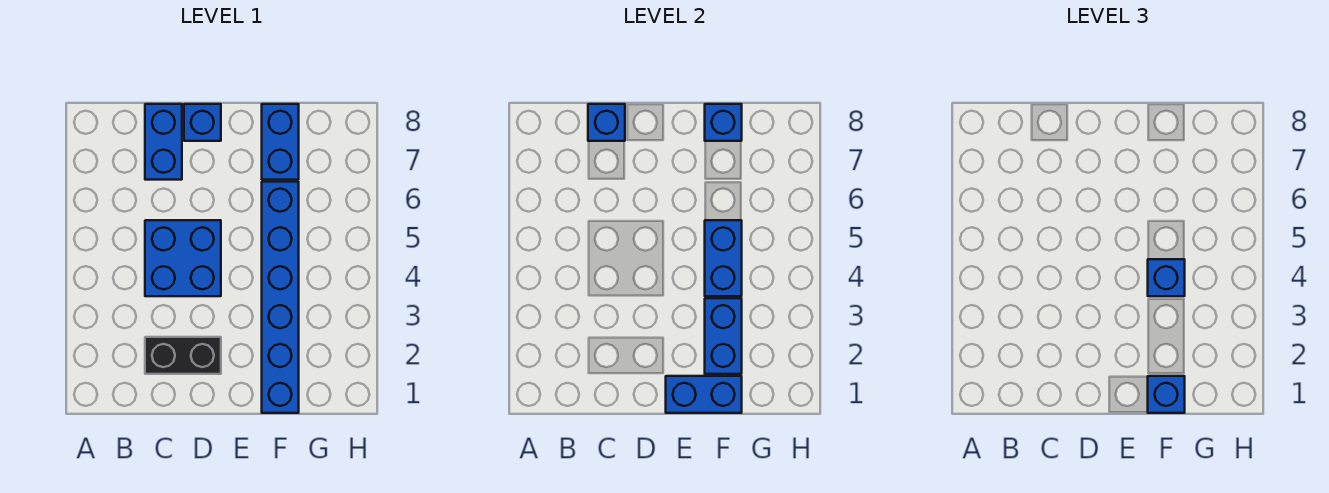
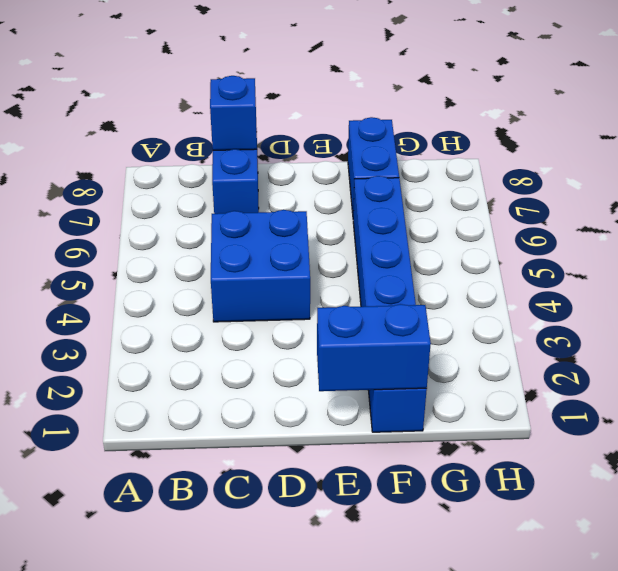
none -> black brick C2:D2 level 1
none -> blue brick D8 level 1
none -> blue brick F2:F3 level 2

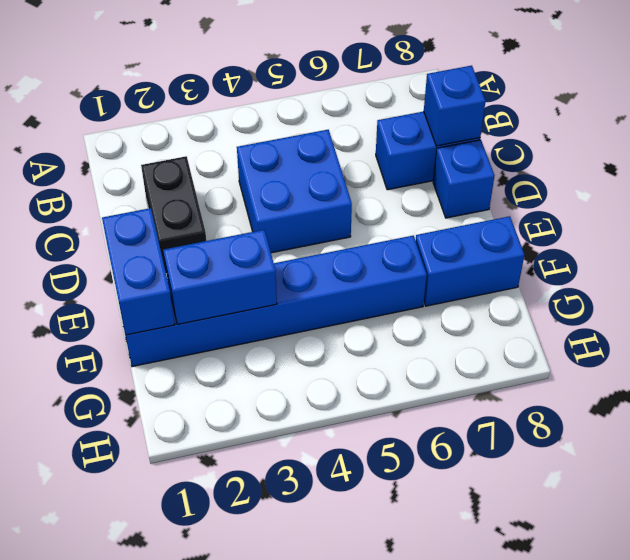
none -> blue brick F4:F5 level 2
none -> blue brick F8 level 2
none -> blue brick F1 level 3

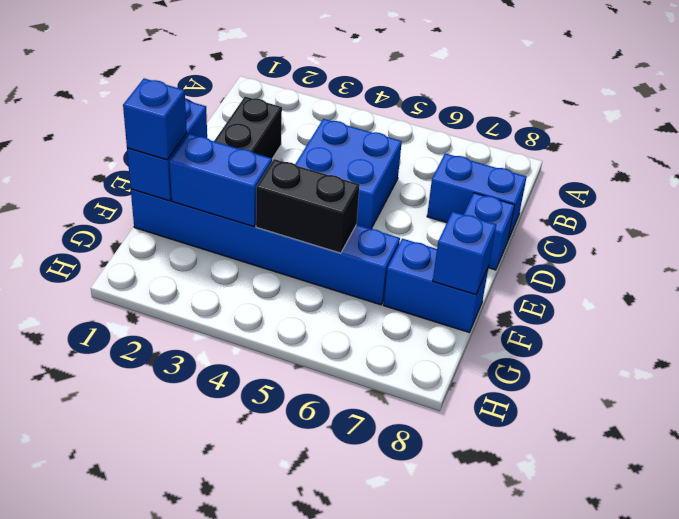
black brick F4:F5 level 2 -> blue brick F4:F5 level 2
none -> blue brick C8 level 2
none -> blue brick F4 level 3

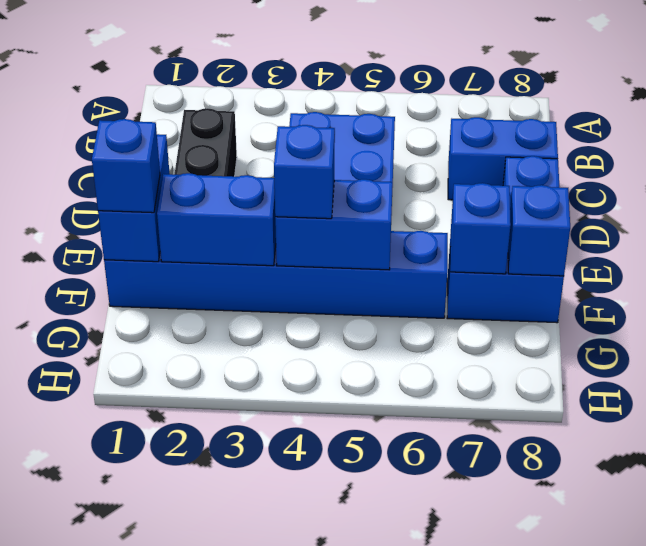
blue brick F7 level 2 -> blue brick C8 level 2

